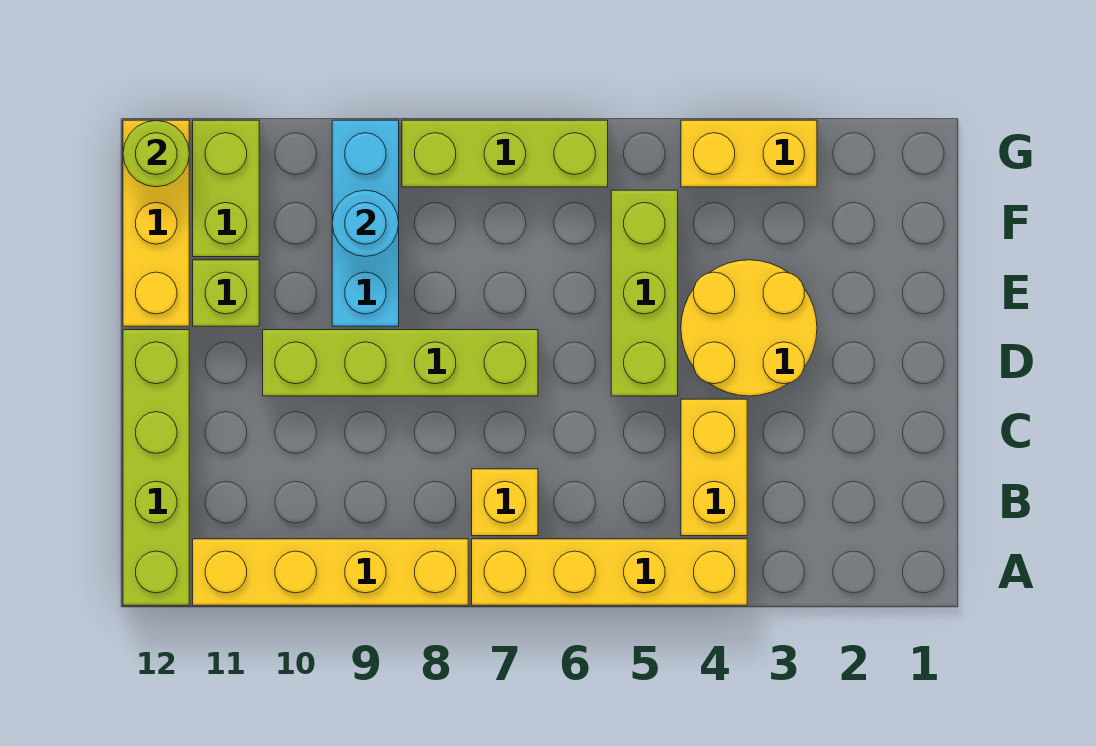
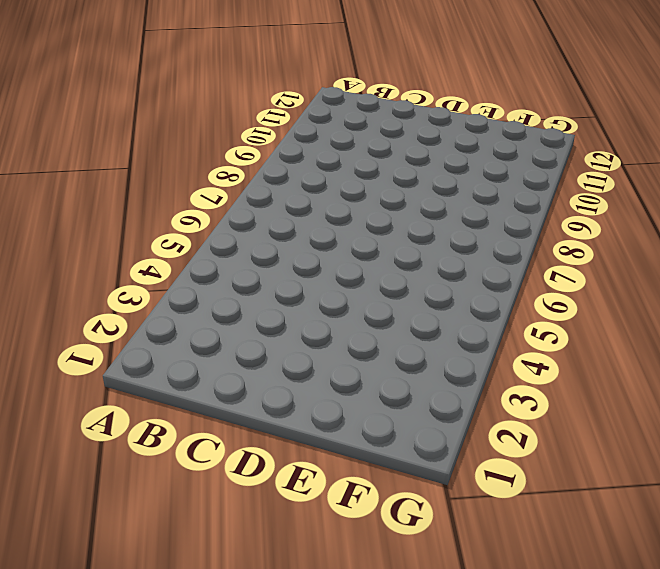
none -> yellow brick A4:A7 level 1
none -> yellow brick A8:A11 level 1
none -> lime brick A12:D12 level 1

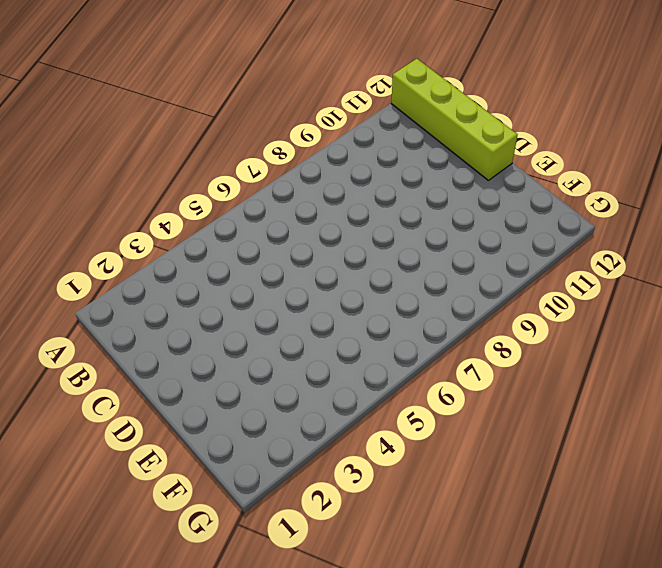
none -> yellow brick A4:A7 level 1
none -> yellow brick A8:A11 level 1
none -> yellow brick B4:C4 level 1

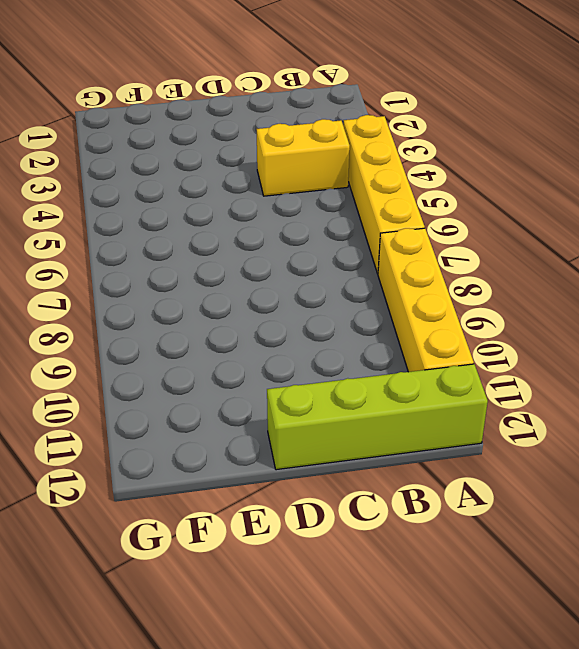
none -> yellow brick B7 level 1
none -> yellow round brick D3:E4 level 1
none -> lime brick D5:F5 level 1

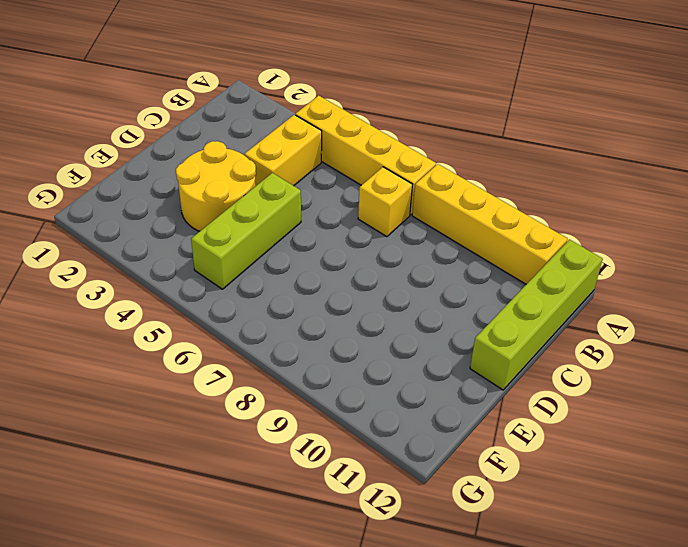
none -> lime brick D7:D10 level 1
none -> cyan brick E9:G9 level 1
none -> lime brick E11 level 1

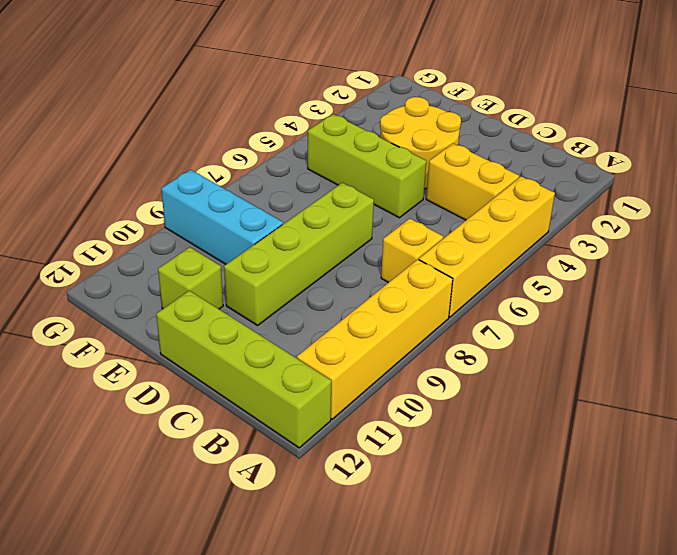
none -> yellow brick E12:G12 level 1
none -> lime brick F11:G11 level 1
none -> yellow brick G3:G4 level 1

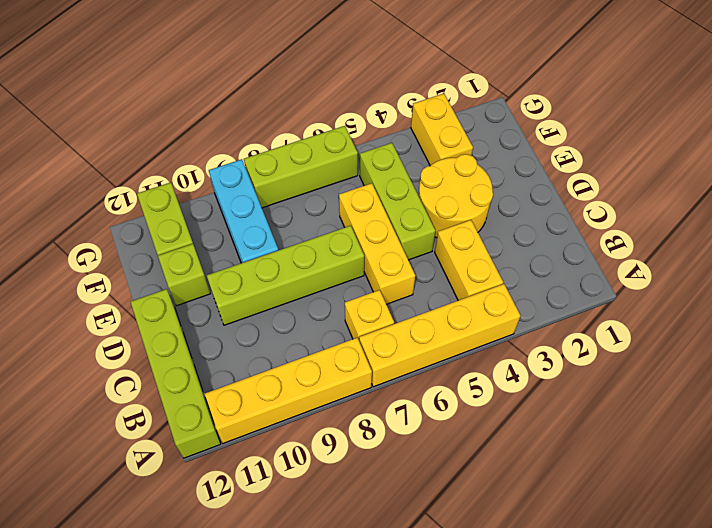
yellow brick C6:E6 level 1 -> yellow brick E12:G12 level 1
yellow brick F3:G3 level 1 -> yellow brick G3:G4 level 1
none -> cyan round brick F9 level 2
none -> lime round brick G12 level 2

